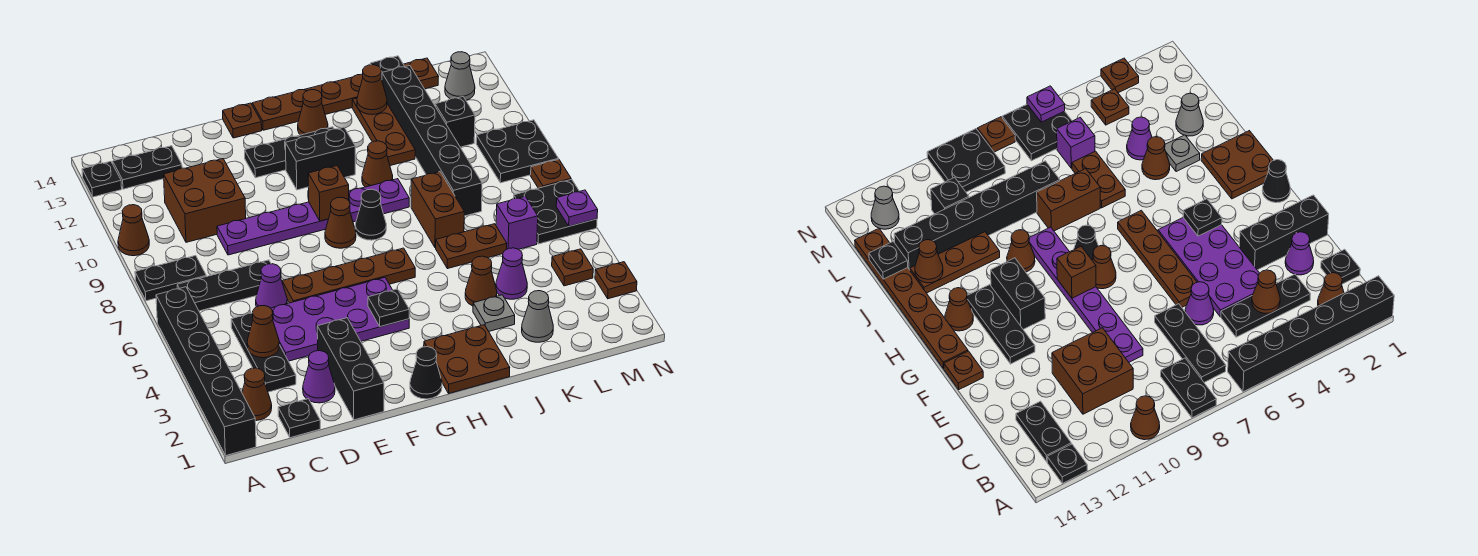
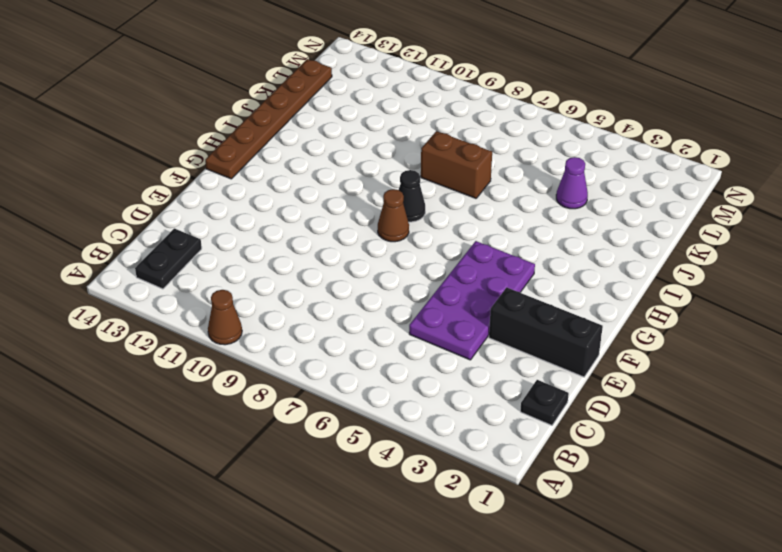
none -> black brick A1:A6 level 1
none -> black plate A8:B8 level 1
none -> black plate A13 level 1
none -> brown cone B2 level 1

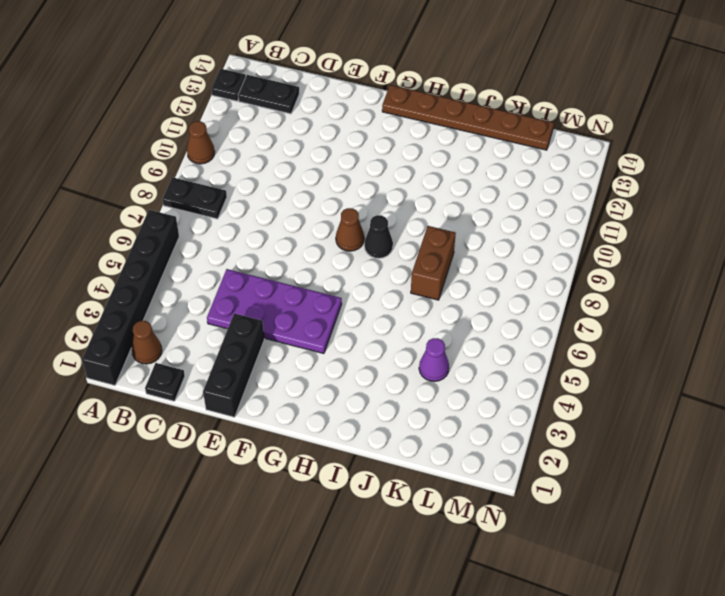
none -> black plate B7:D7 level 1
none -> black plate C3:C5 level 1
none -> brown brick C10:D11 level 1
none -> purple cone D2 level 1

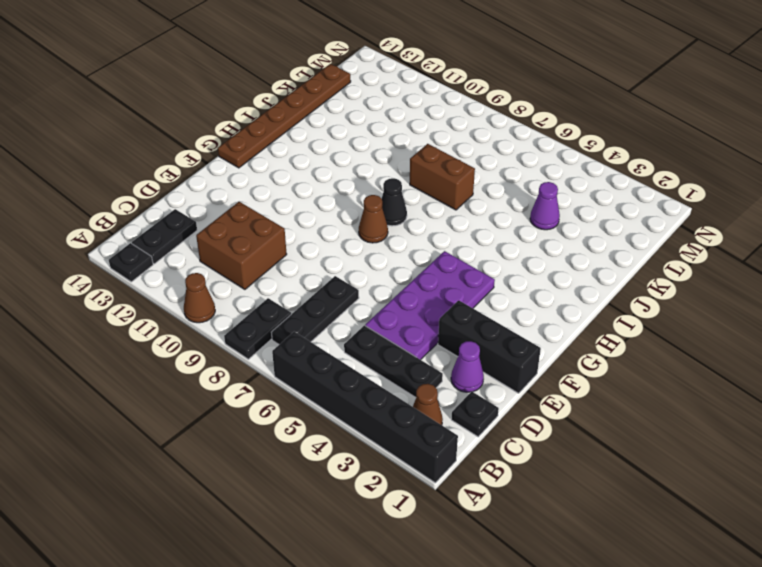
none -> purple cone D6 level 1
none -> purple plate D9:I9 level 1
none -> brown plate E6:H6 level 1
none -> black plate F12:H12 level 1

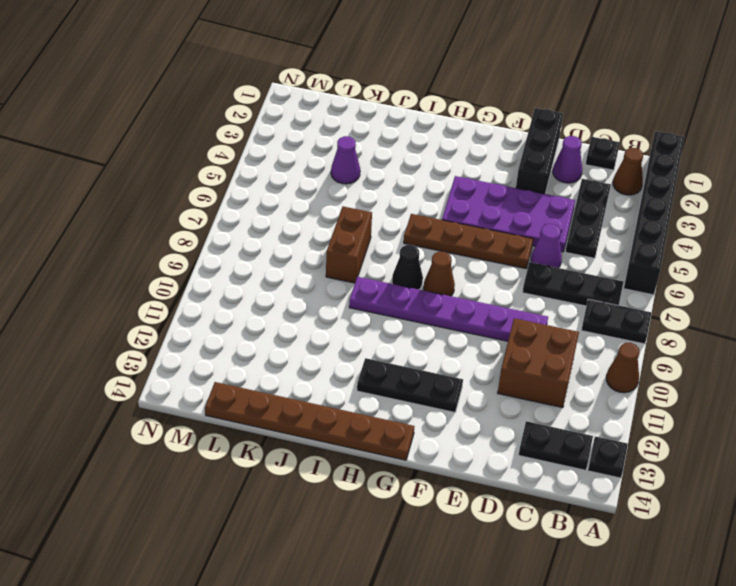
none -> brown plate F14 level 1
none -> black cone G1 level 1
none -> black brick G11:H11 level 1
none -> brown plate H1:I2 level 1

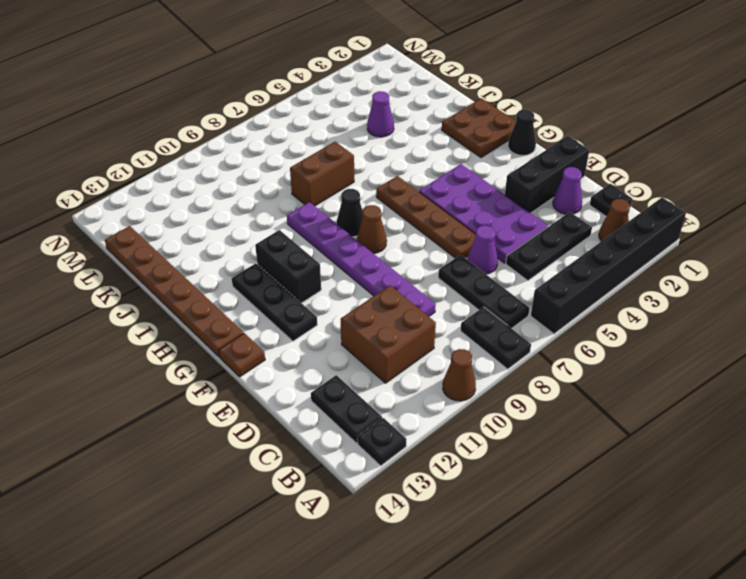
none -> brown cone H13 level 1
none -> brown cone I10 level 1
none -> grey plate J3 level 1
none -> brown cone J4 level 1

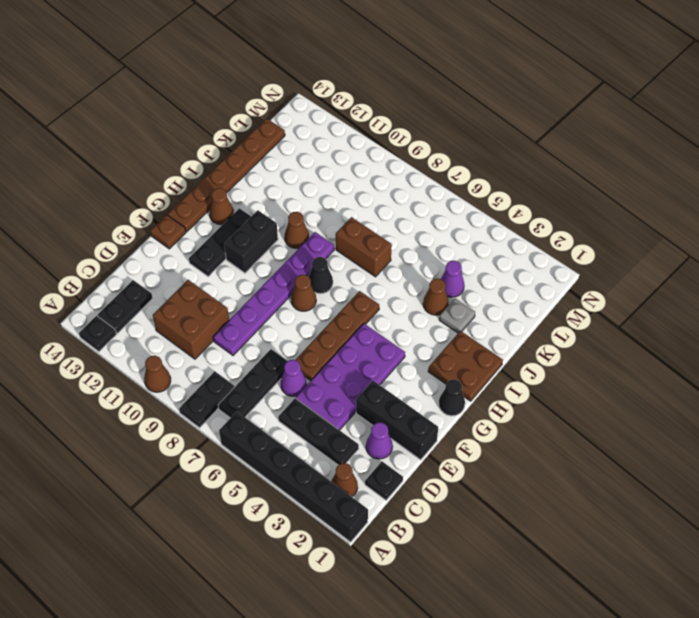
none -> brown plate J6:K6 level 1
none -> brown plate J11:J13 level 1
none -> grey cone K2 level 1
none -> black brick K8:K13 level 1

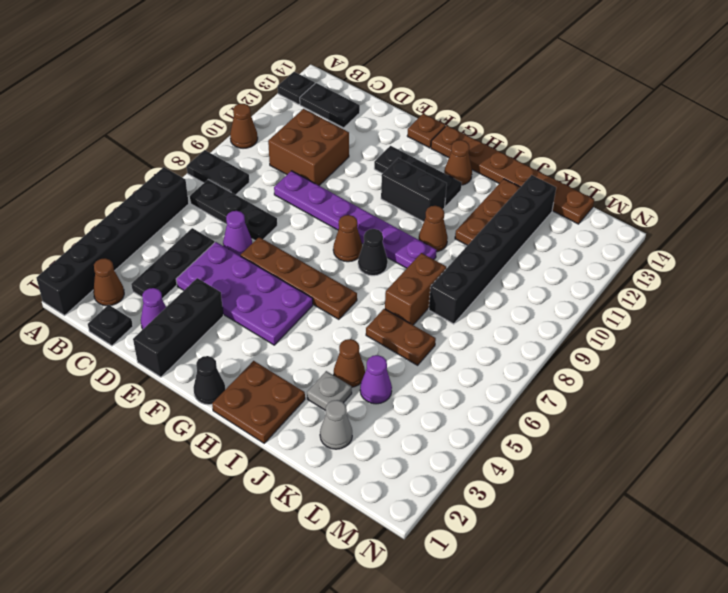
none -> purple brick L6 level 1
none -> black brick L11 level 1
none -> brown plate M4 level 1
none -> black plate M6:N7 level 1

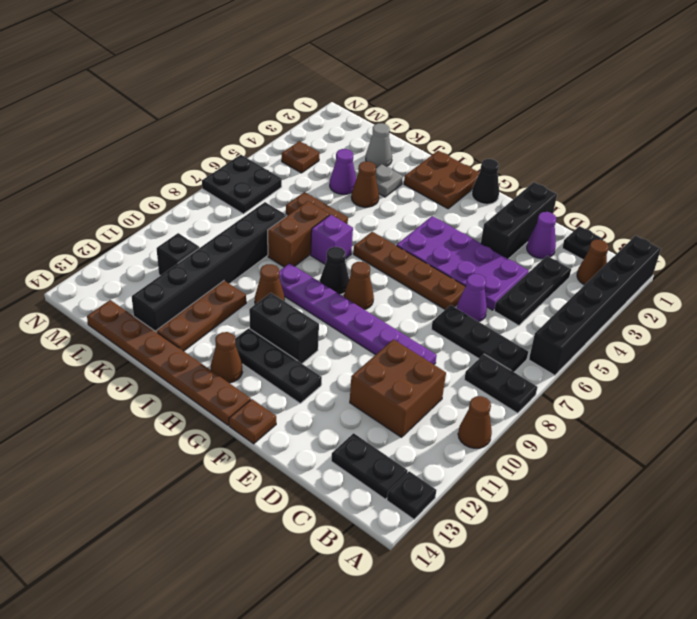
purple brick I7 level 1 -> purple brick L6 level 1
none -> black plate M9:N10 level 1
none -> grey cone M13 level 1
none -> brown plate N3 level 1
none -> brown plate N8 level 1

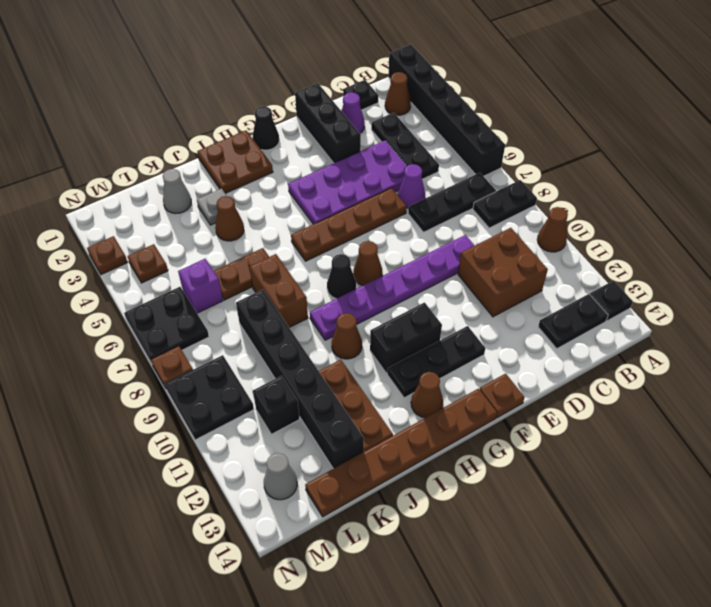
none -> purple cone K4 level 1
none -> brown cone C4 level 2
none -> black plate G4 level 2
none -> brown brick G9 level 2

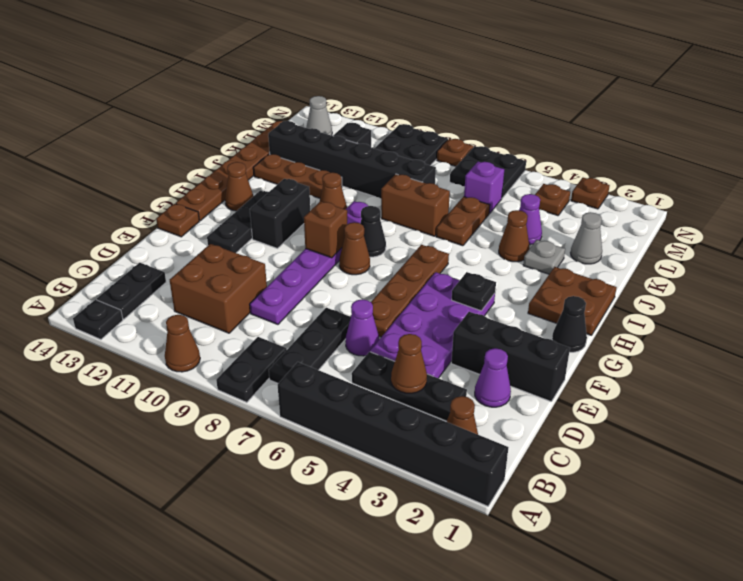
none -> black plate C1 level 1
none -> brown cone J13 level 2
none -> black plate K14 level 2
none -> purple plate N6 level 2

